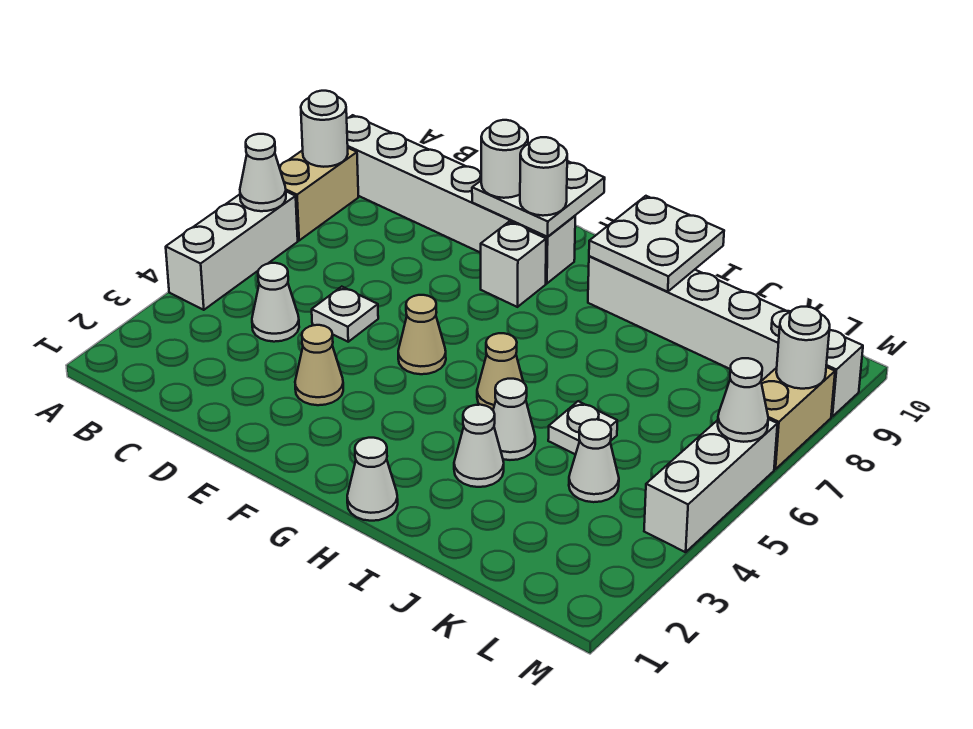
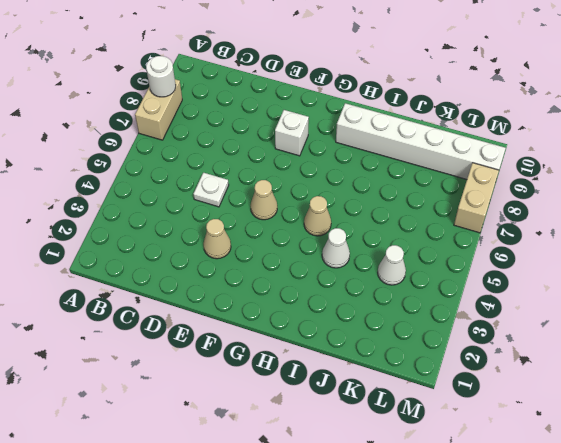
none -> white brick A4:A6 level 1
none -> white brick A9:F9 level 1
none -> white cone C4 level 1

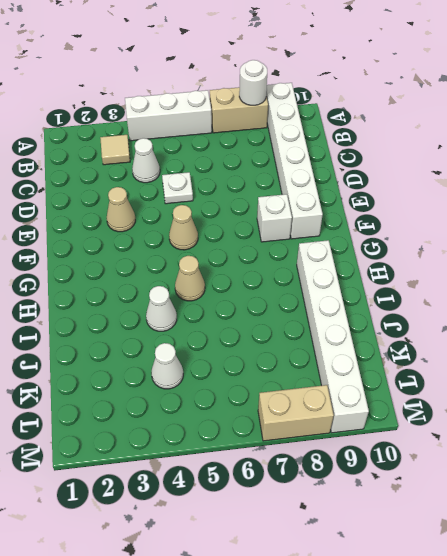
tan tile B3 level 1 -> none
none -> white cone H1 level 1
none -> white cone I3 level 1
none -> white plate J5 level 1

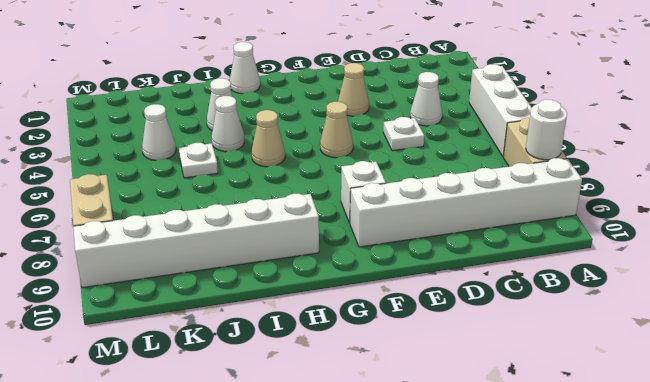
none -> white brick M4:M6 level 1
none -> white cone A6 level 2
none -> white plate E9:F10 level 2

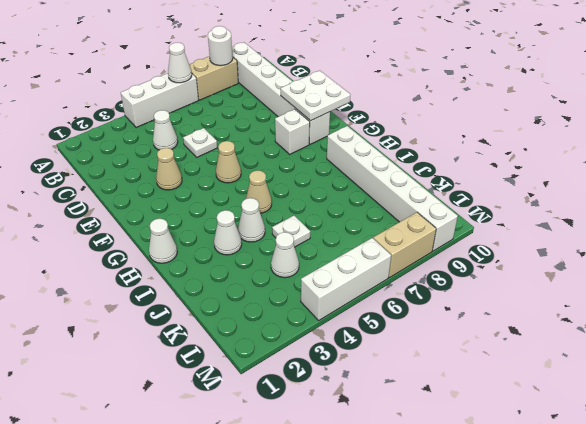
none -> white plate H9:I10 level 2
none -> white cone M6 level 2
none -> white round brick M8 level 2

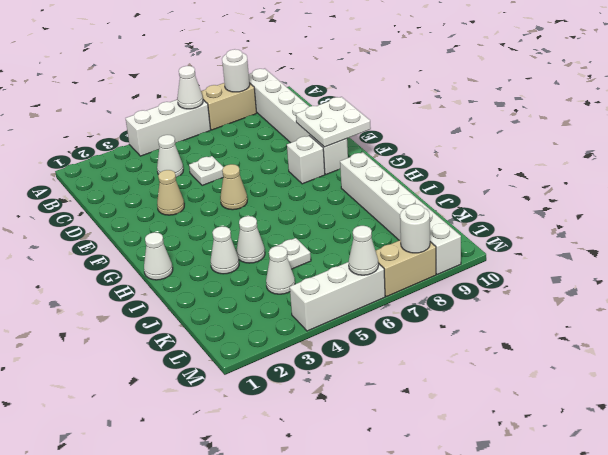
none -> tan cone H5 level 1
none -> white plate H9:I10 level 2
none -> white round brick E9 level 3

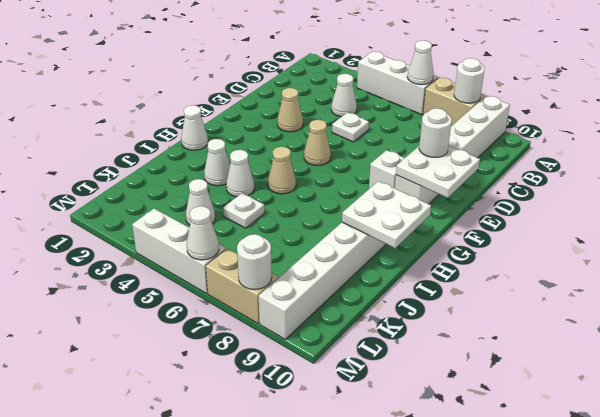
none -> white round brick F9 level 3

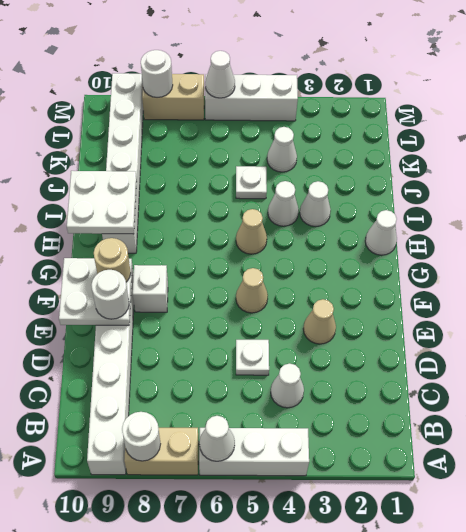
tan round brick F9 level 3 -> white round brick F9 level 3

